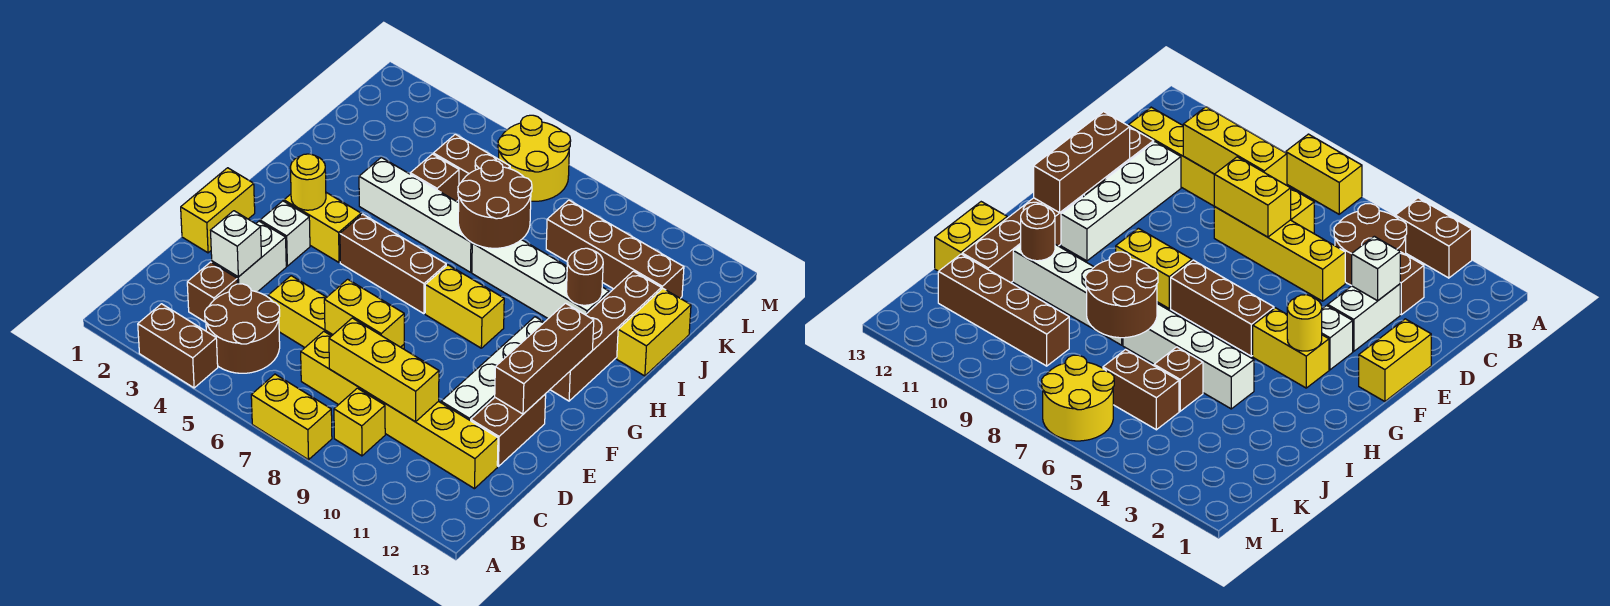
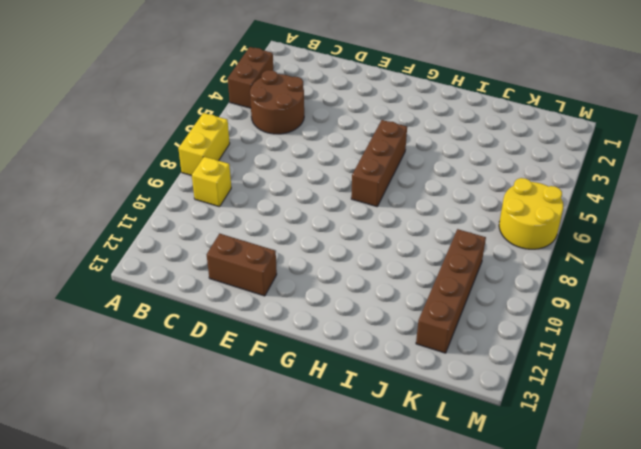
none -> brown brick C3 level 1
none -> yellow brick C7:C12 level 1
none -> white brick D3:E3 level 1
none -> yellow brick D5:D8 level 1

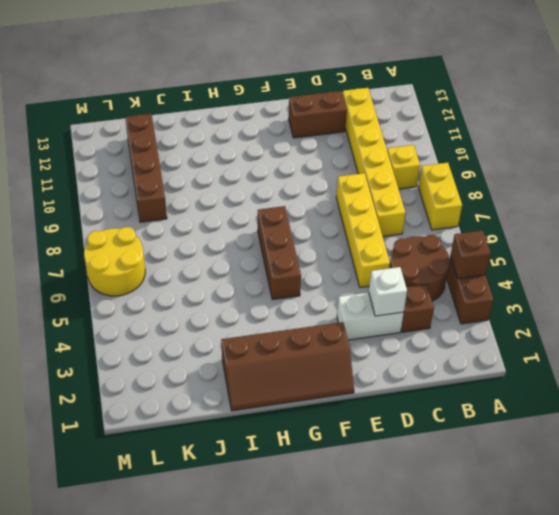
brown brick A4 level 2 -> brown brick J5 level 1
brown slope F1:I2 level 1 top 2 -> yellow brick E1:F1 level 1
none -> white brick D11:G11 level 1
none -> white brick F3 level 1
none -> yellow brick G3:G4 level 1
none -> yellow brick G8:G9 level 1

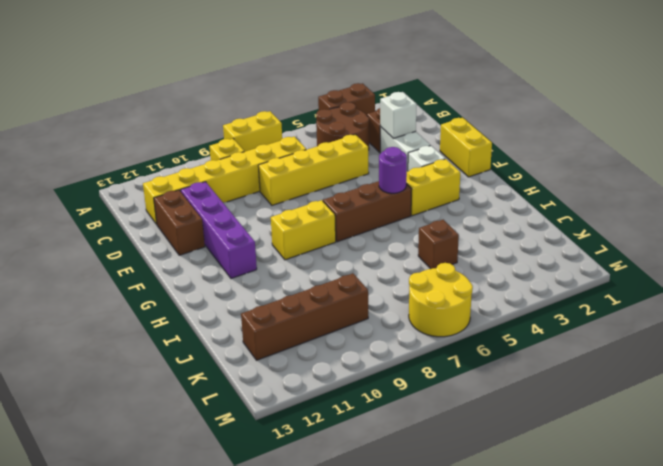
purple brick D11:G11 level 1 -> white brick D11:G11 level 1
purple round brick G5 level 2 -> none
none -> brown brick G12:J12 level 1
none -> white brick I4:I7 level 1
none -> white brick I8:I11 level 1
none -> yellow brick I13:J13 level 1

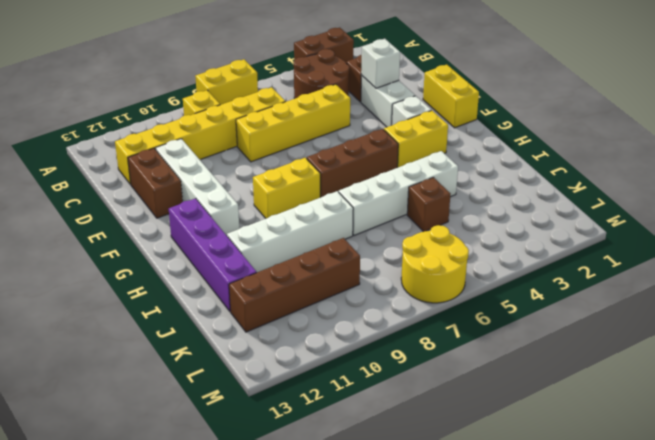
purple brick G12:J12 level 1 -> brown brick G12:J12 level 1
none -> yellow brick I13:J13 level 1
none -> brown brick K5:K6 level 1
none -> yellow brick C8:C10 level 2
none -> yellow brick D7:D8 level 2

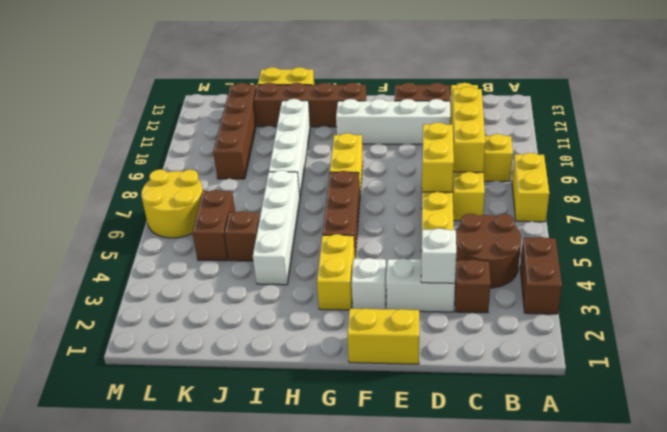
none -> brown brick E12:G12 level 2
none -> yellow round brick G3 level 2
none -> brown round brick I7:J8 level 2
none -> brown round brick I11 level 2

